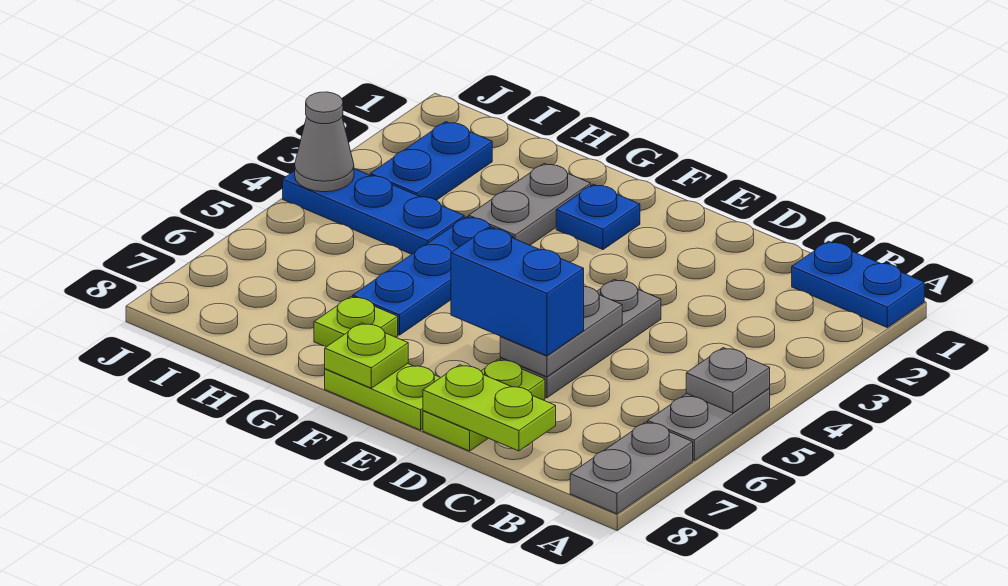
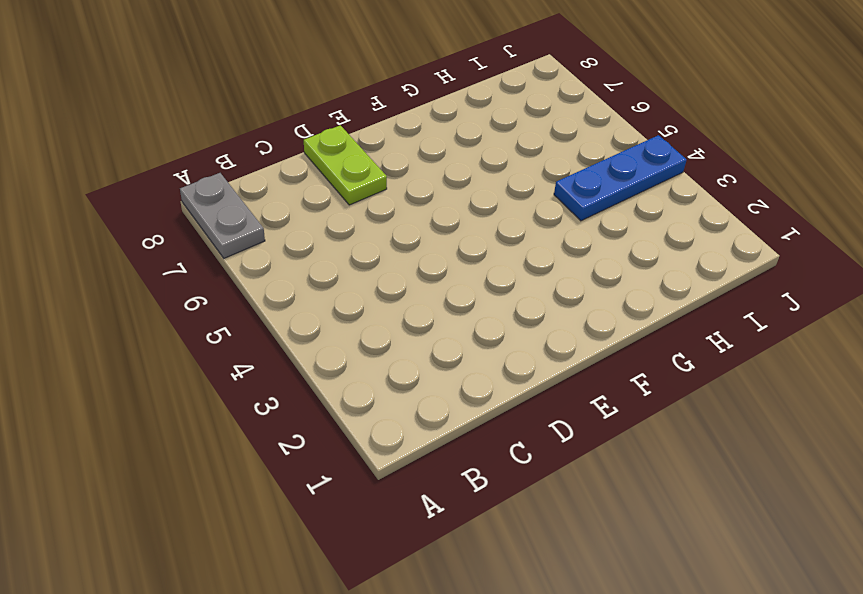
none -> blue plate A1:B1 level 1
none -> grey plate A5:A6 level 1
none -> grey plate D4:D6 level 1

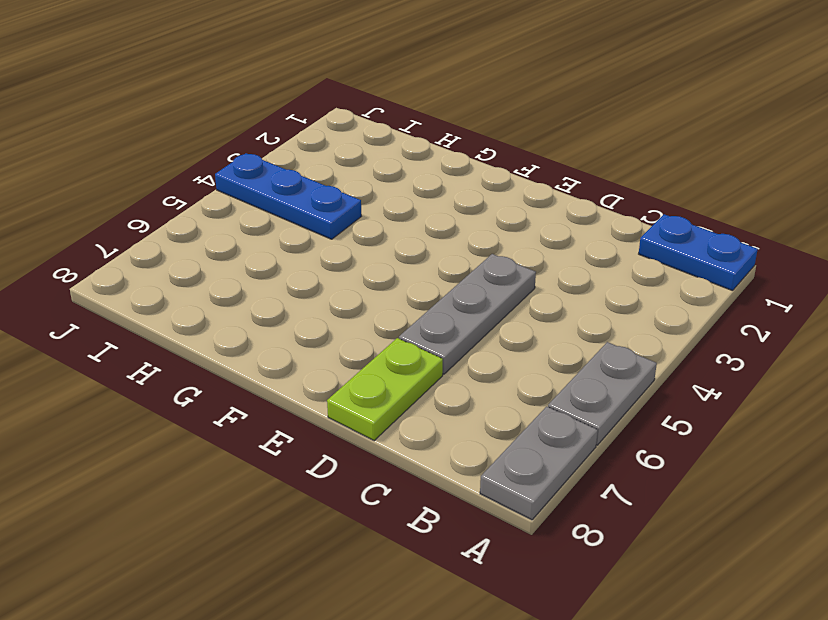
none -> lime plate E8:F8 level 1
none -> blue plate F2 level 1
none -> grey plate G2:G3 level 1

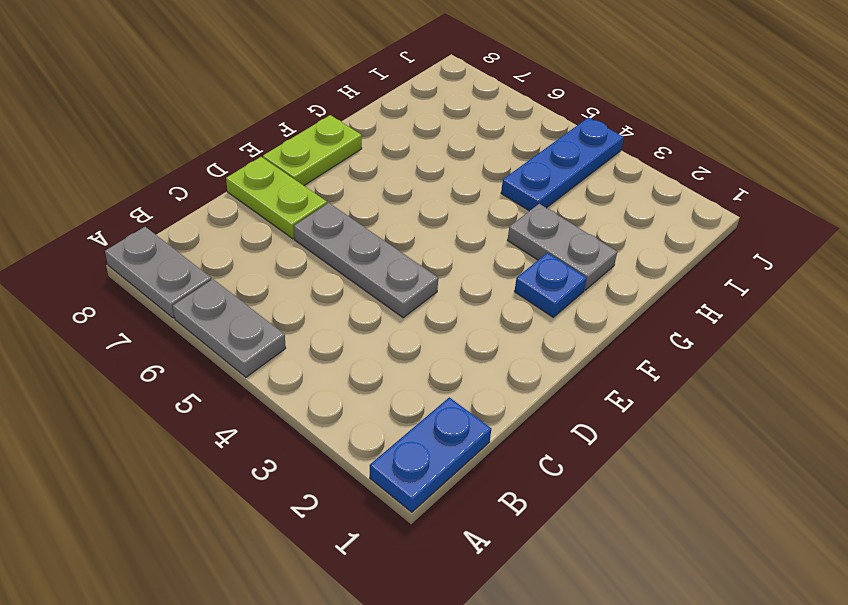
none -> blue plate G4:G6 level 1
none -> lime plate G7 level 1
none -> blue plate I2:I3 level 1

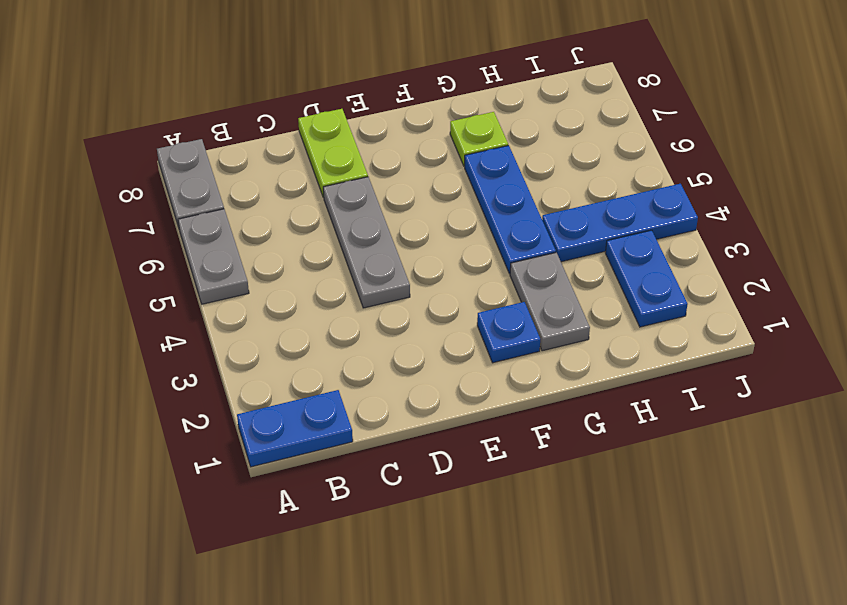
none -> lime plate E8:F8 level 1
none -> grey plate A5 level 2
none -> lime plate C8:D8 level 2

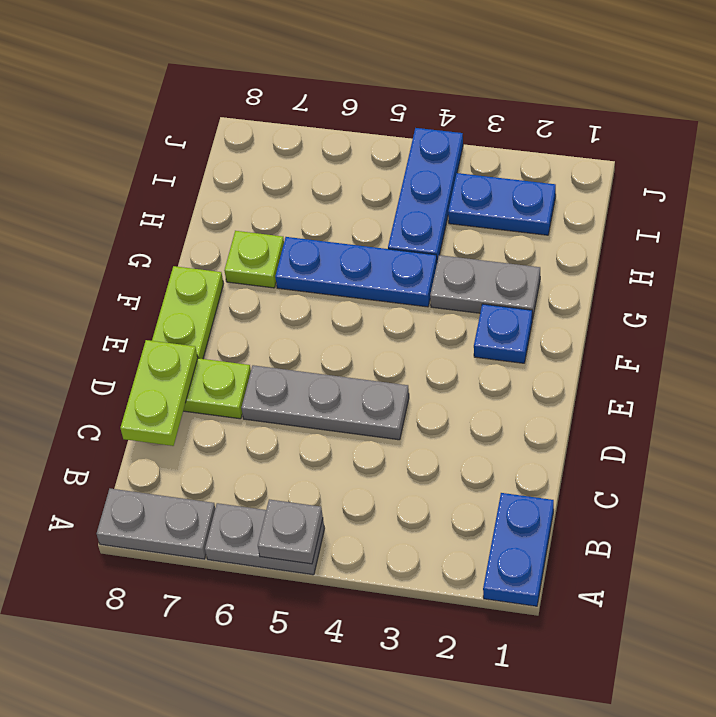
none -> grey plate D5:D6 level 2
none -> lime plate F8 level 2
none -> grey cone J4 level 2

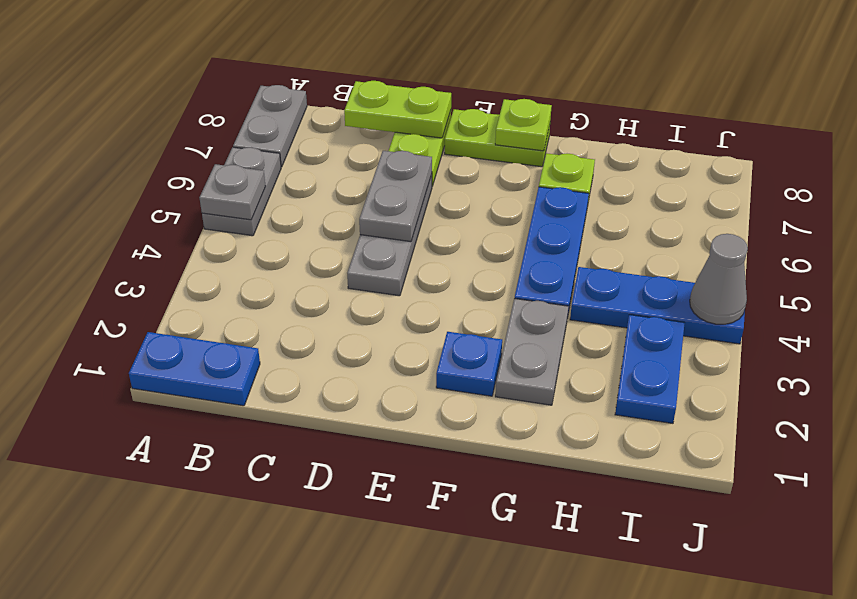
none -> blue brick D6:E6 level 3

